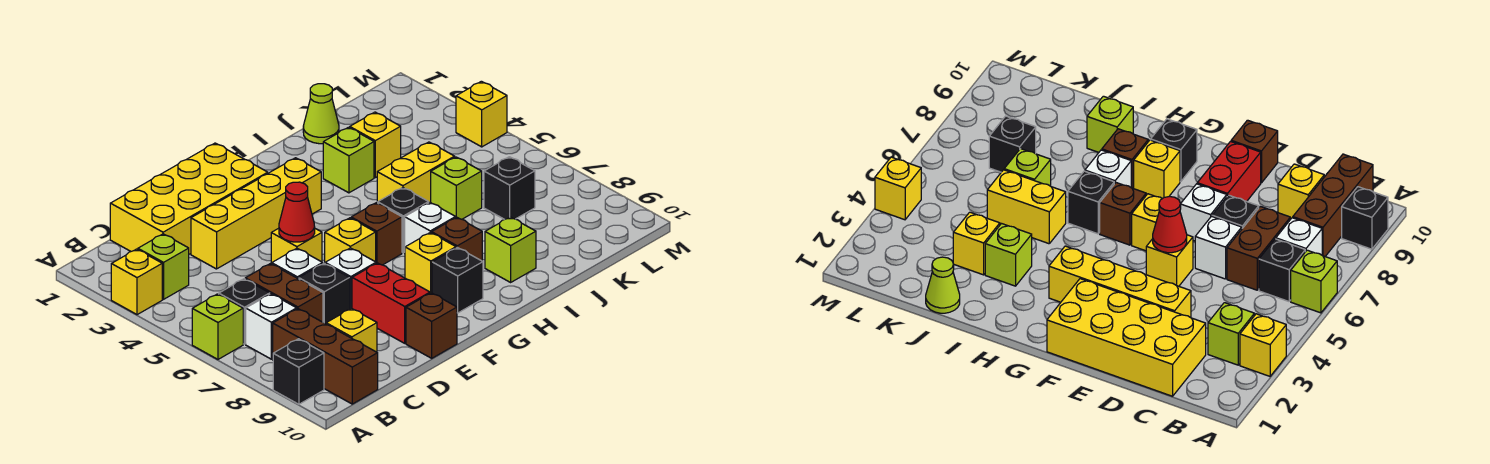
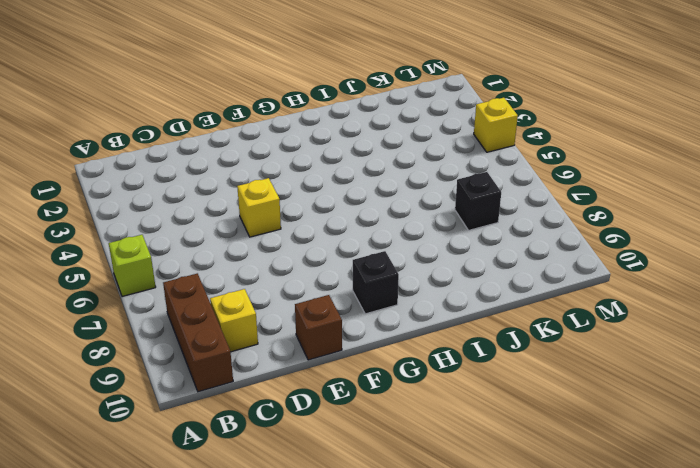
none -> yellow brick A3 level 1
none -> black brick A9 level 1
none -> lime brick B3 level 1
none -> black brick B6 level 1

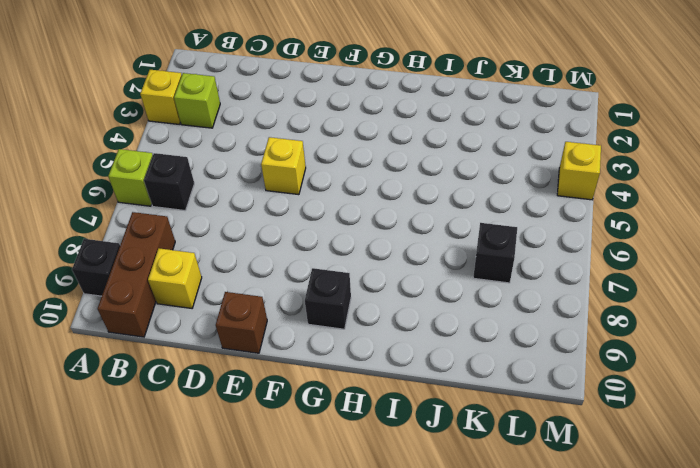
none -> white brick B7 level 1
none -> yellow brick C1:F2 level 1
none -> brown brick C6:C7 level 1
none -> yellow brick D3:G3 level 1

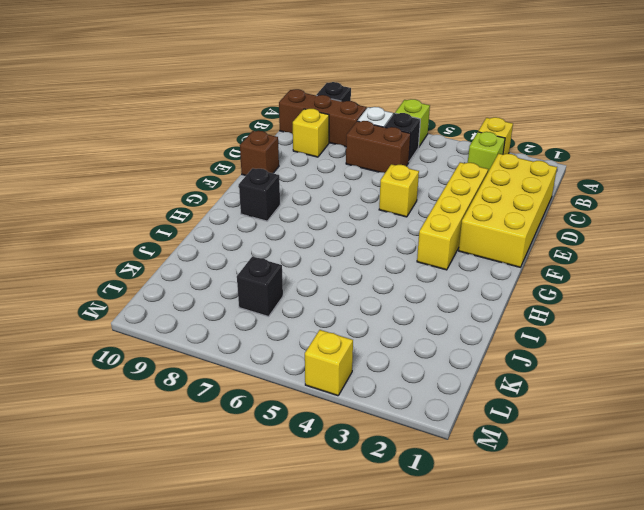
none -> white brick D6 level 1
none -> black brick D7 level 1
none -> white brick E7 level 1
none -> red brick E8:E9 level 1

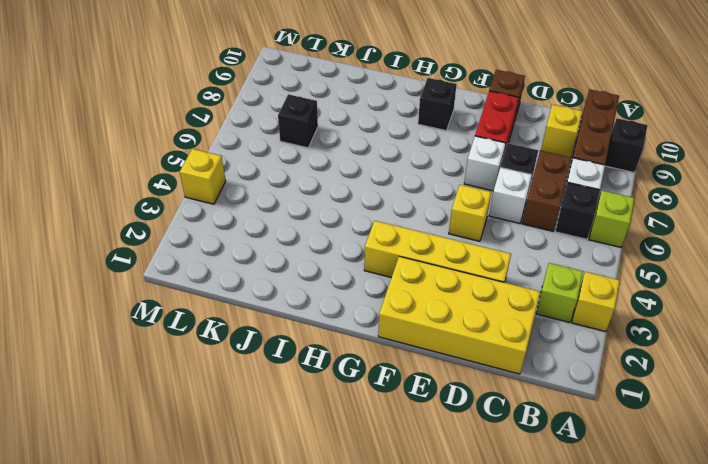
none -> yellow brick F6 level 1
none -> brown brick G6 level 1
none -> yellow brick G8 level 1
none -> black brick H6 level 1

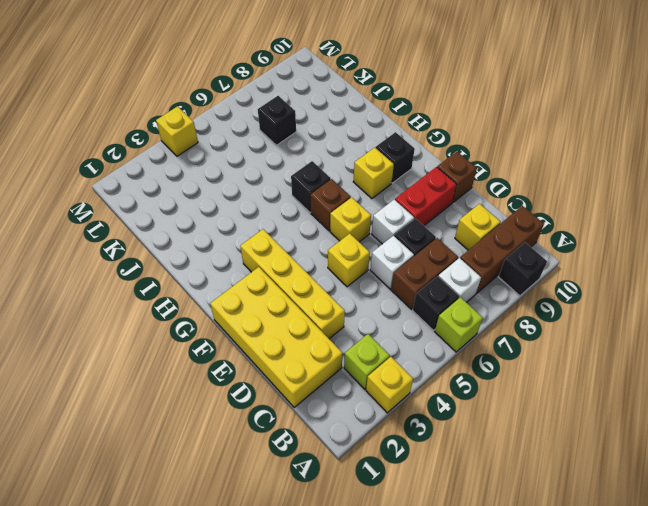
none -> white brick H7 level 1
none -> brown brick H8 level 1
none -> lime brick I3 level 1
none -> yellow brick I5:J5 level 1

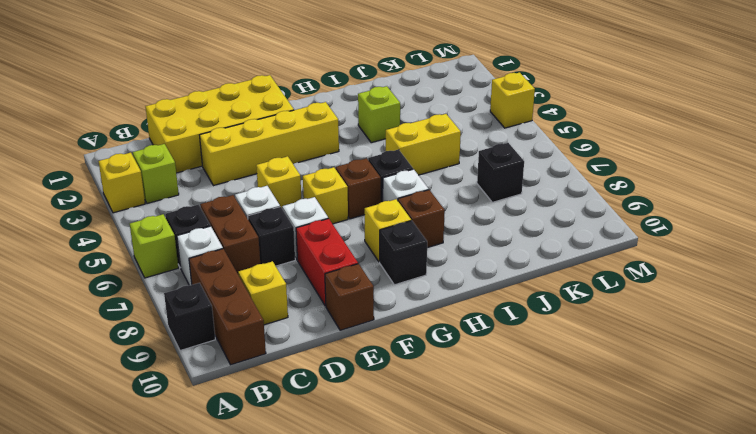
none -> lime brick I9 level 1
none -> lime cone J1 level 1
none -> yellow brick J3 level 1
none -> lime brick J6 level 1

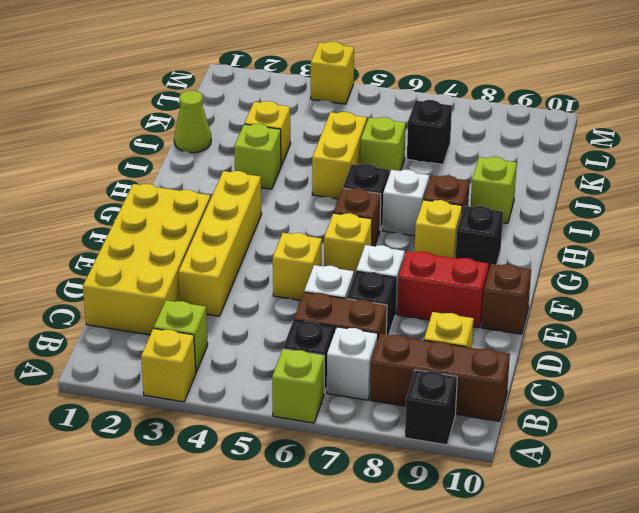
none -> red cone E5 level 2

